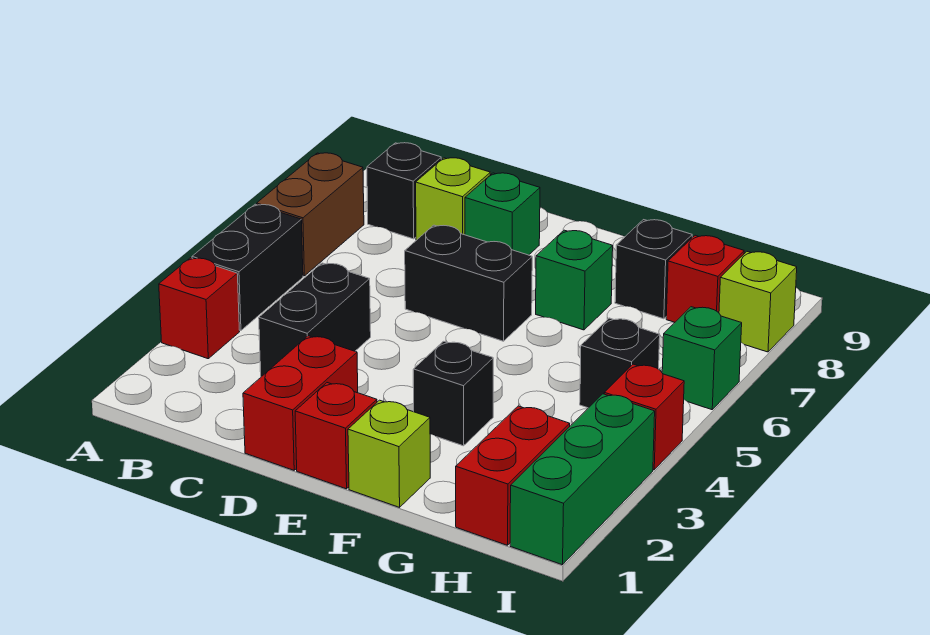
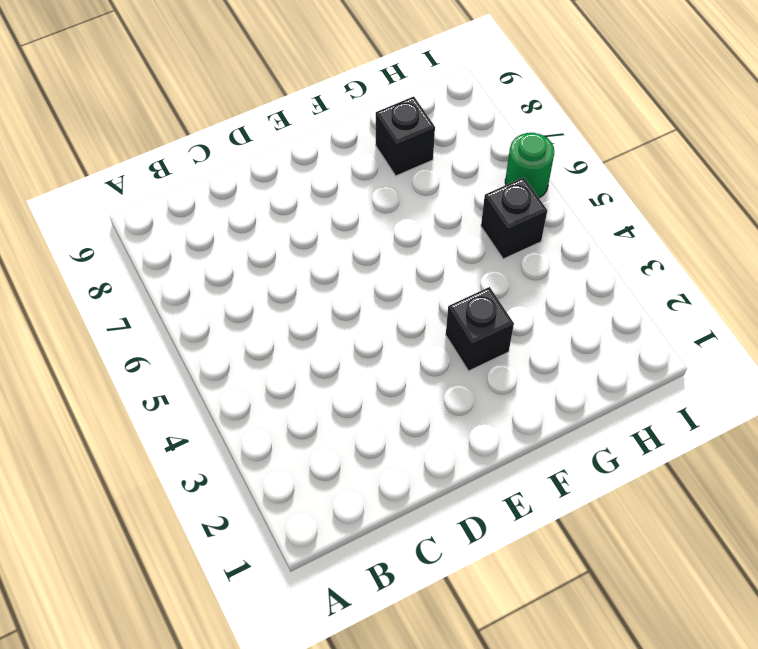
green round brick I6 level 1 -> green brick I6 level 1
none -> red brick A3 level 1
none -> black brick A4:A5 level 1
none -> brown brick A6:A7 level 1

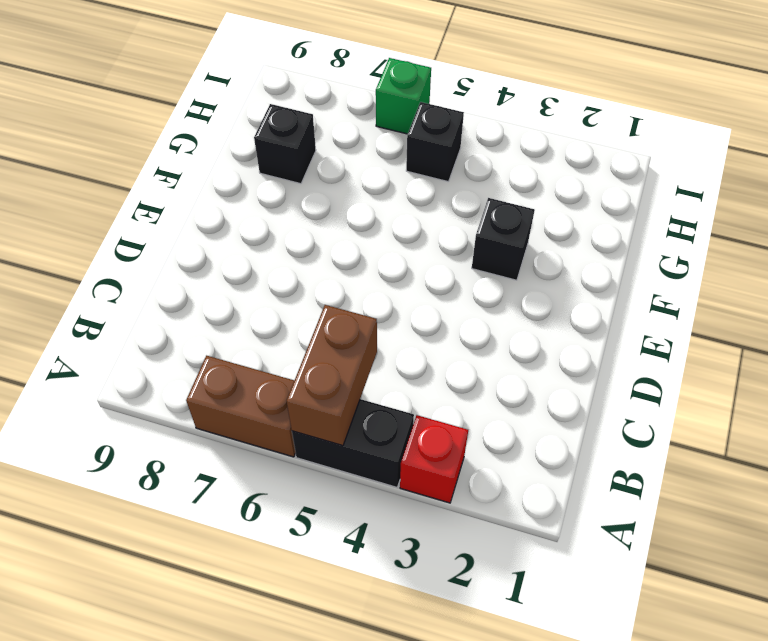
brown brick A5:B5 level 2 -> none
none -> black brick B8 level 1
none -> black brick C3:C4 level 1
none -> lime brick C8 level 1

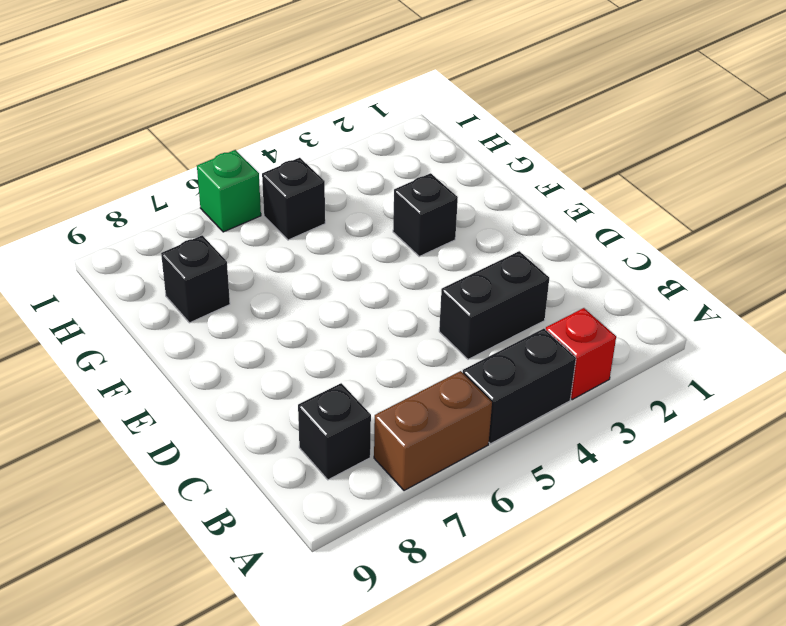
none -> lime brick C8 level 1
none -> red brick D1:D2 level 1
none -> black brick D6:E6 level 1

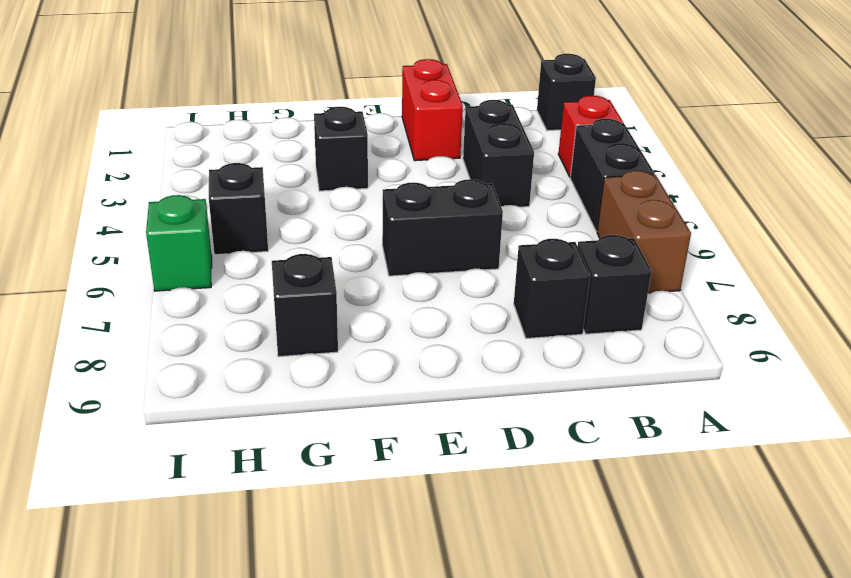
black brick A1 level 1 -> none
black brick C8 level 1 -> lime brick C8 level 1
none -> green brick D8 level 1
none -> red brick E1 level 1
none -> lime brick F1 level 1

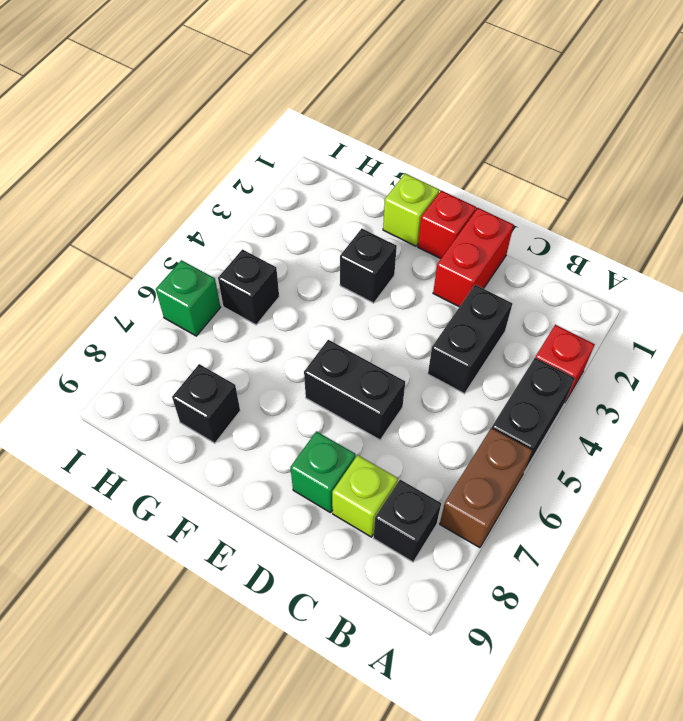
none -> green brick F7 level 1
none -> red brick H1:H2 level 1
none -> red brick H8 level 1

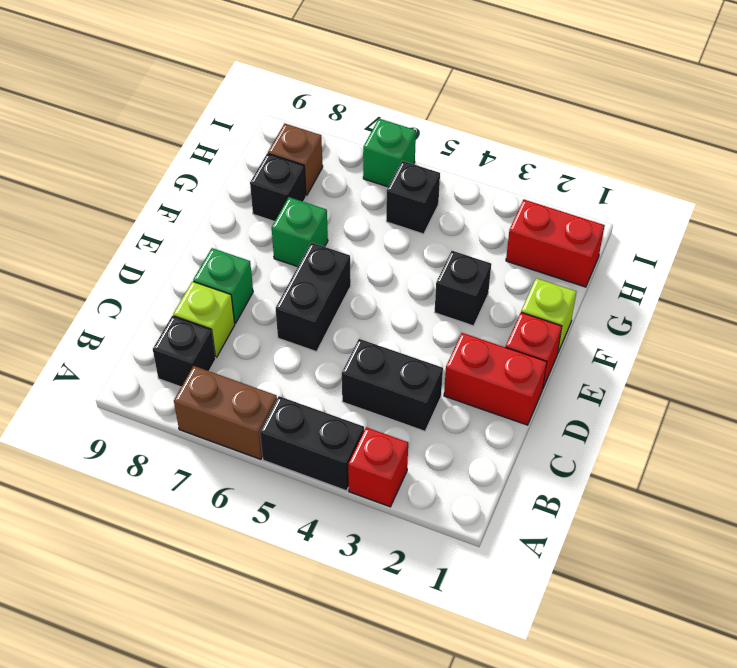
brown brick H8 level 1 -> red brick H8 level 1
none -> green brick I1:I3 level 1
none -> red brick I4 level 1
none -> lime brick I8 level 1

